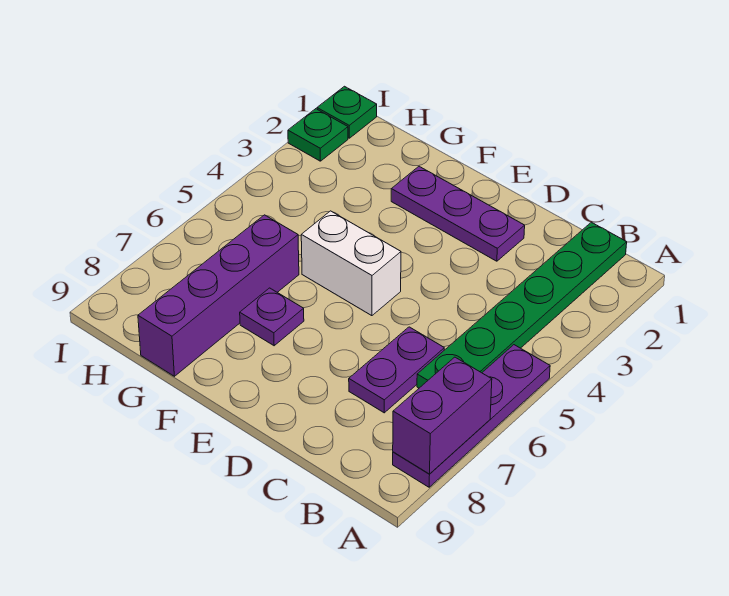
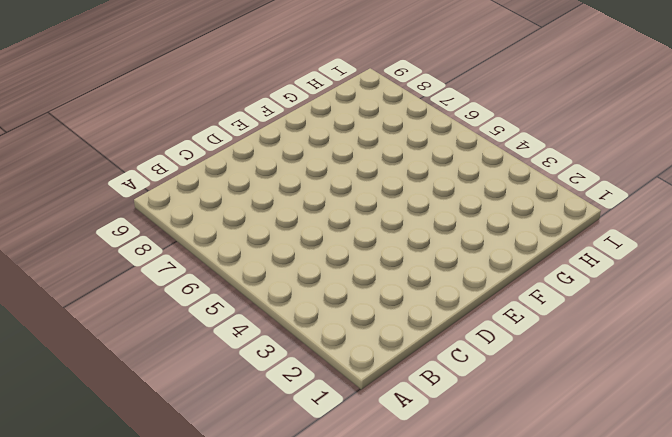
none -> purple plate A5:A8 level 1
none -> green plate B1:B6 level 1

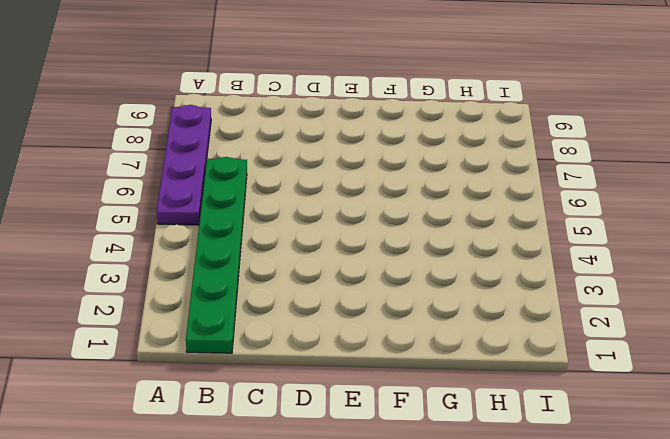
none -> purple plate C6:C7 level 1
none -> purple plate D2:F2 level 1

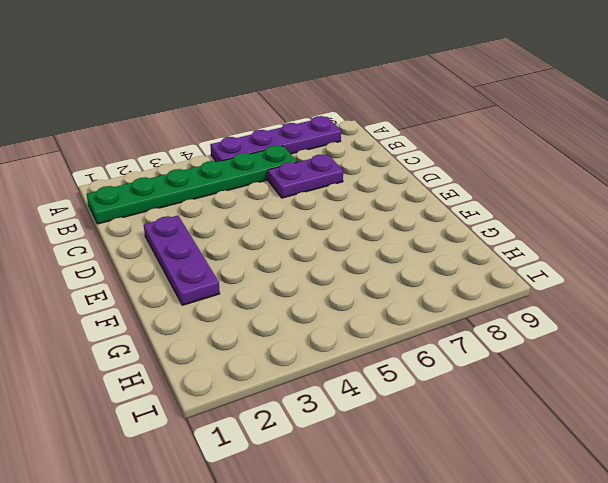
none -> white brick E5:F5 level 1
none -> purple plate F7 level 1

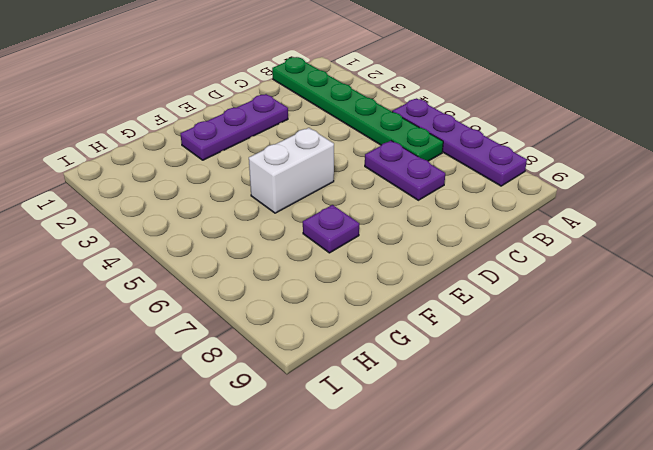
none -> purple brick G6:G9 level 1
none -> green plate I1 level 1

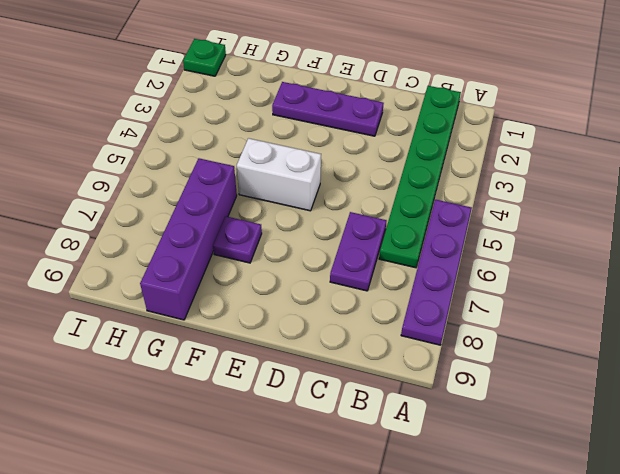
none -> green plate I2 level 1
none -> purple brick A7:A8 level 2

